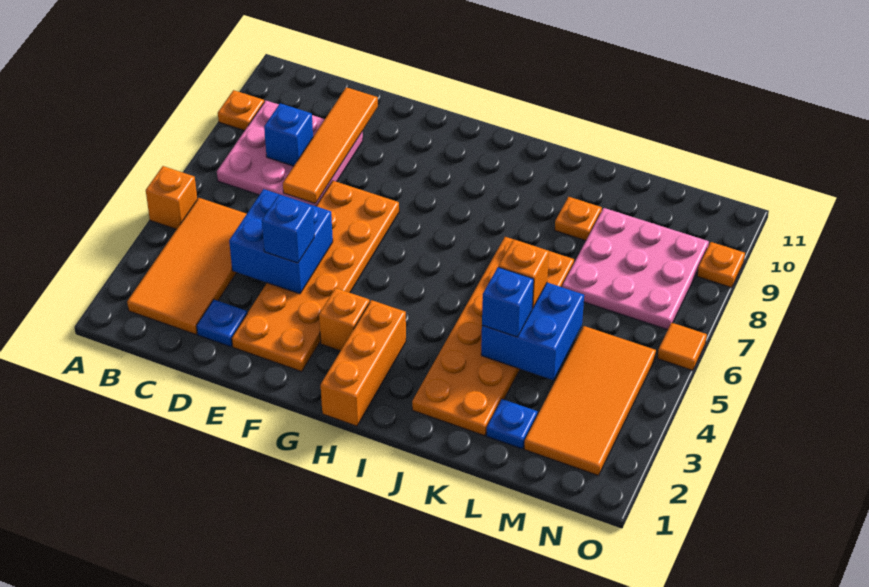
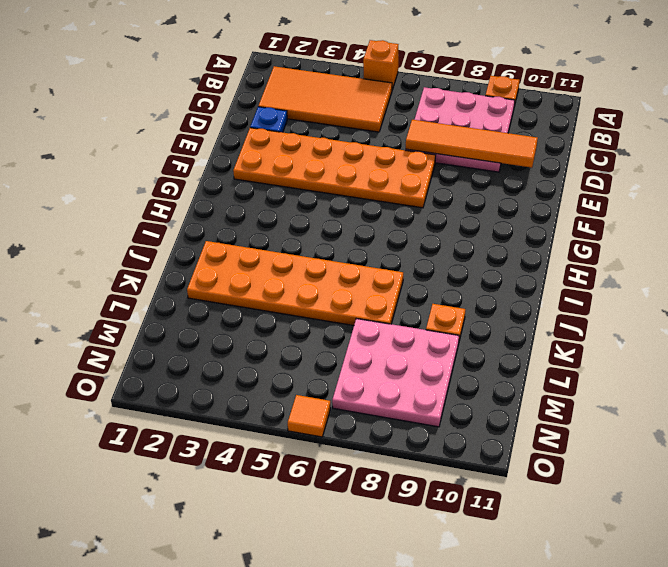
none -> orange brick G3 level 1
none -> orange brick H1:H3 level 1
none -> blue plate L2 level 1

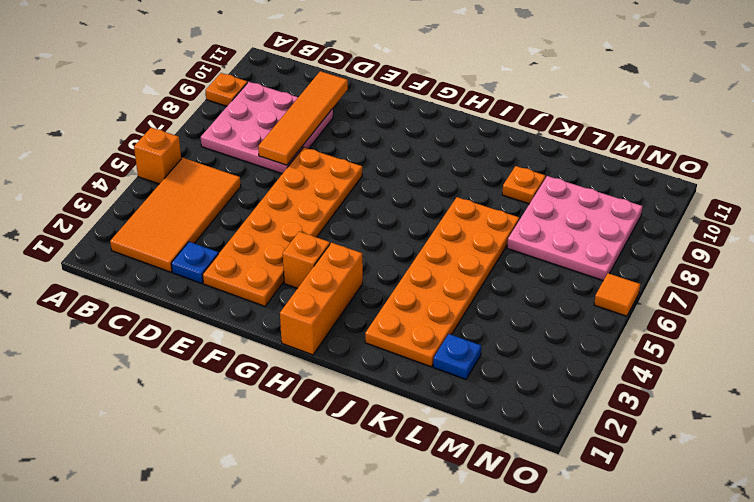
none -> orange tile M2:N5 level 1
none -> orange plate O9 level 1
none -> blue brick C8 level 2

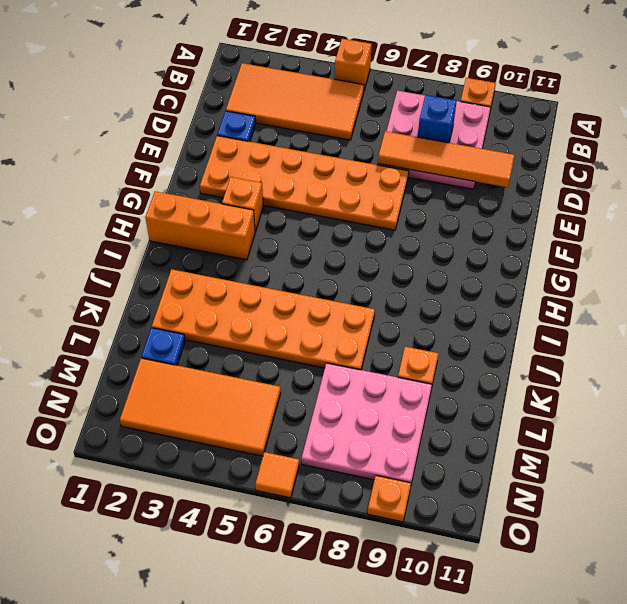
none -> blue brick D4:E5 level 2
none -> blue brick K4:L5 level 2
none -> blue brick E4 level 3

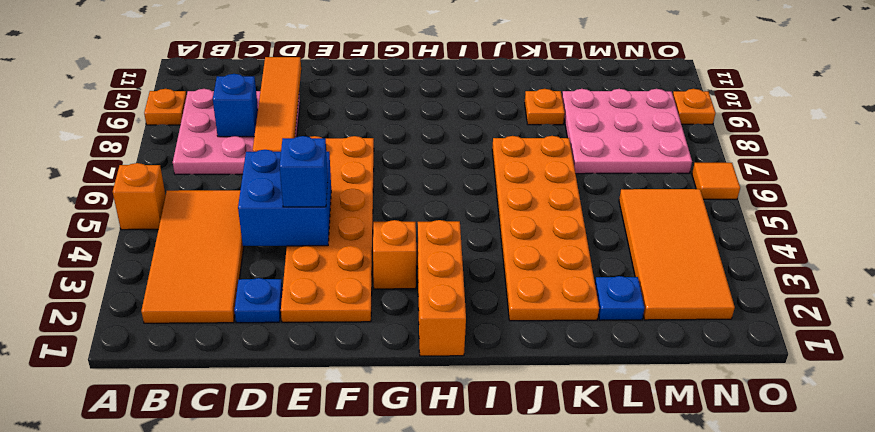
none -> blue brick K4:L5 level 2
none -> blue brick K4 level 3
none -> orange brick K5 level 3

